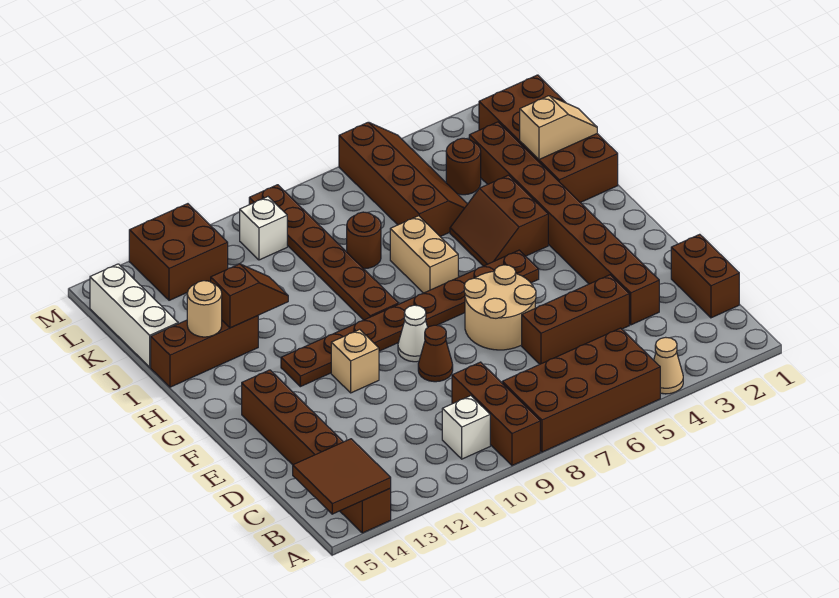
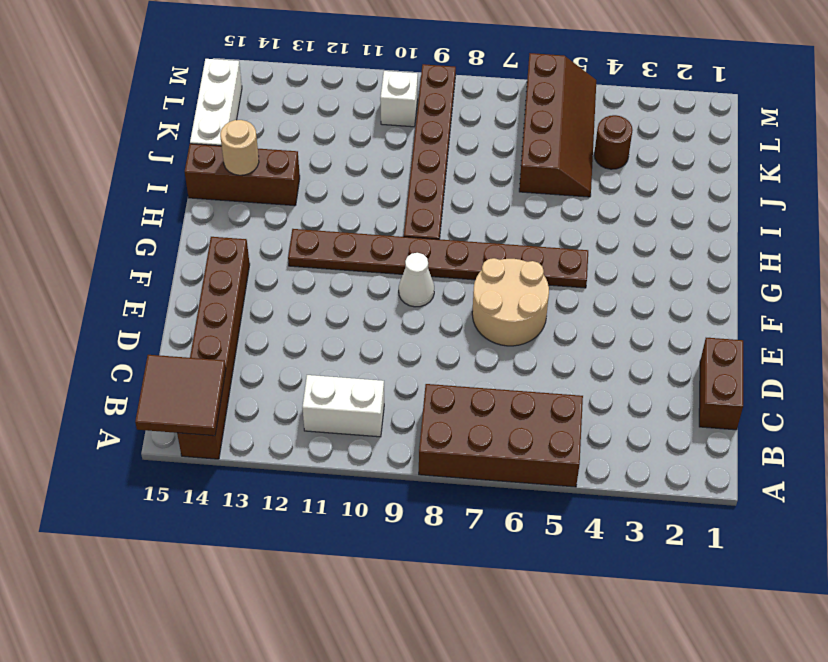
white brick B10:B11 level 1 -> white brick B10 level 1
none -> tan cone A4 level 1
none -> brown brick A9:C9 level 1
none -> brown brick D3:K3 level 1

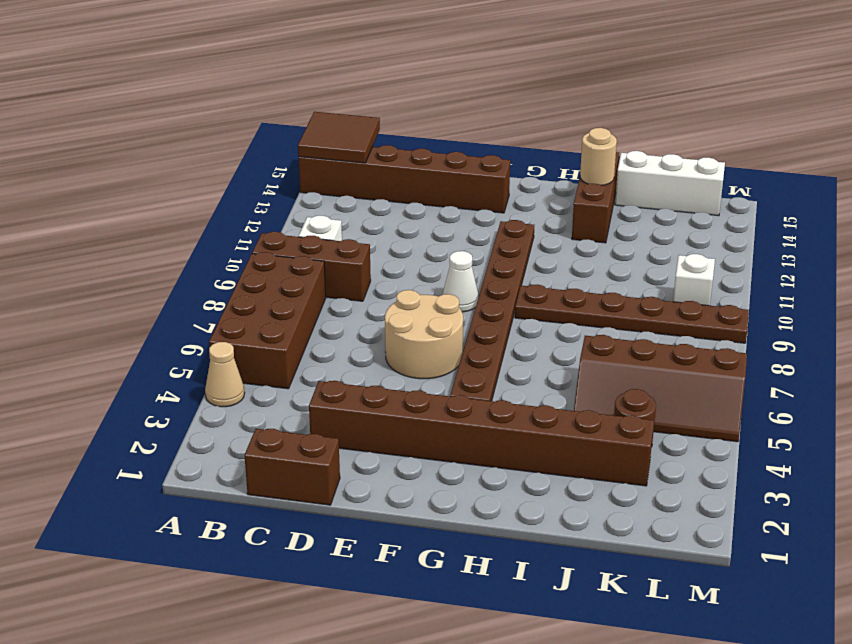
none -> brown brick D4:D6 level 1
none -> brown cone E9 level 1
none -> tan brick F11 level 1

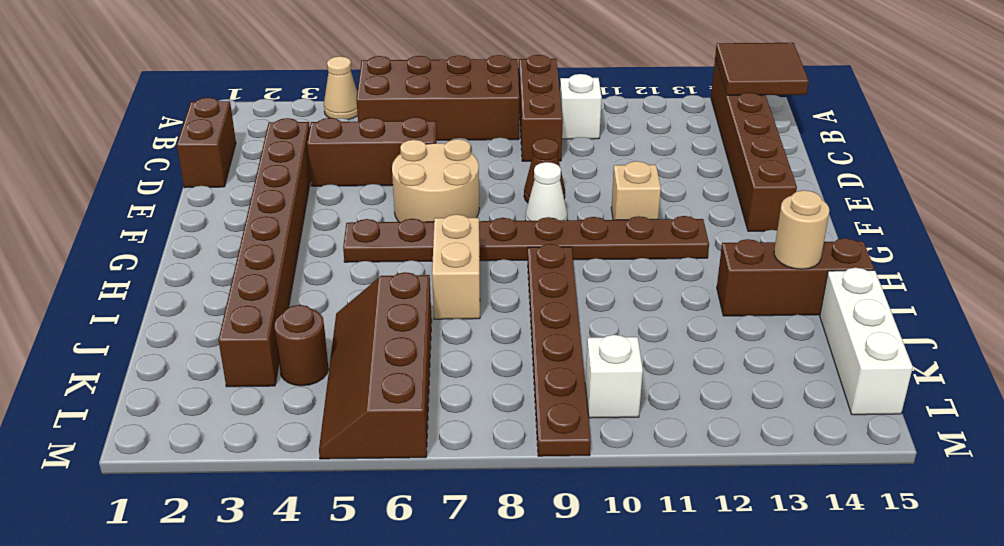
none -> brown slope H4:I5 level 1 top 4
none -> brown brick I1:L2 level 1
none -> brown round brick J8 level 1

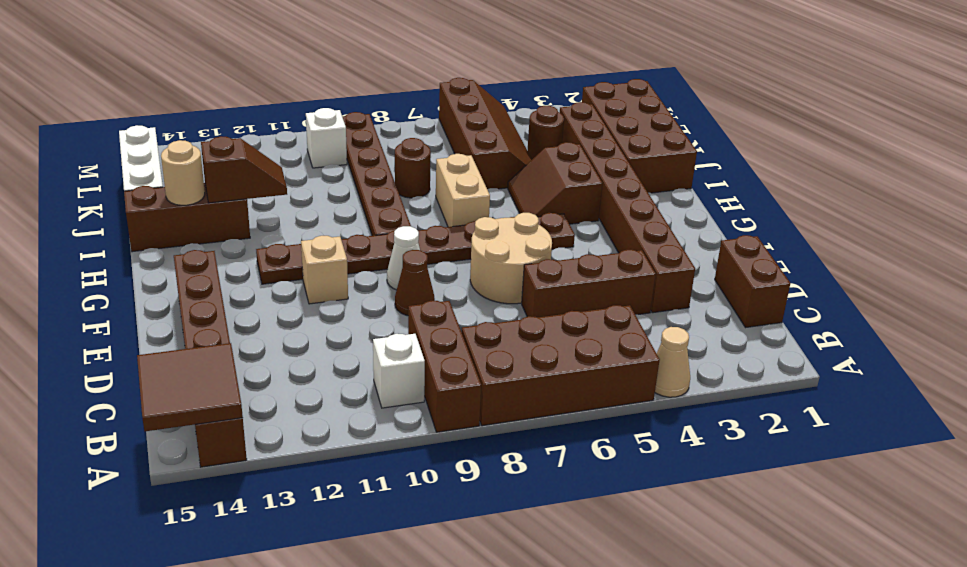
none -> brown brick L12:M13 level 1
none -> tan slope J1:J2 level 2 top 2

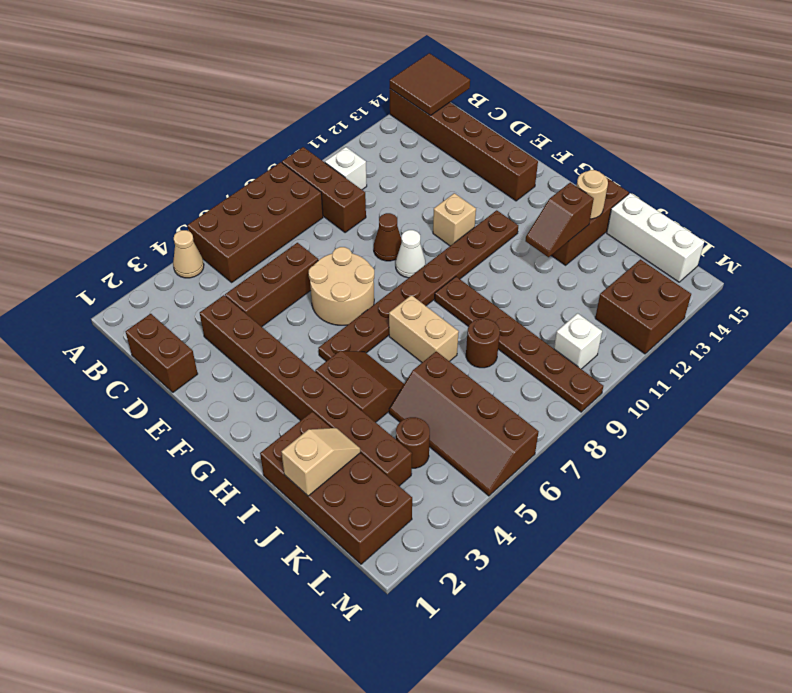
tan slope J1:J2 level 2 top 1 -> tan slope J1:J2 level 2 top 2

